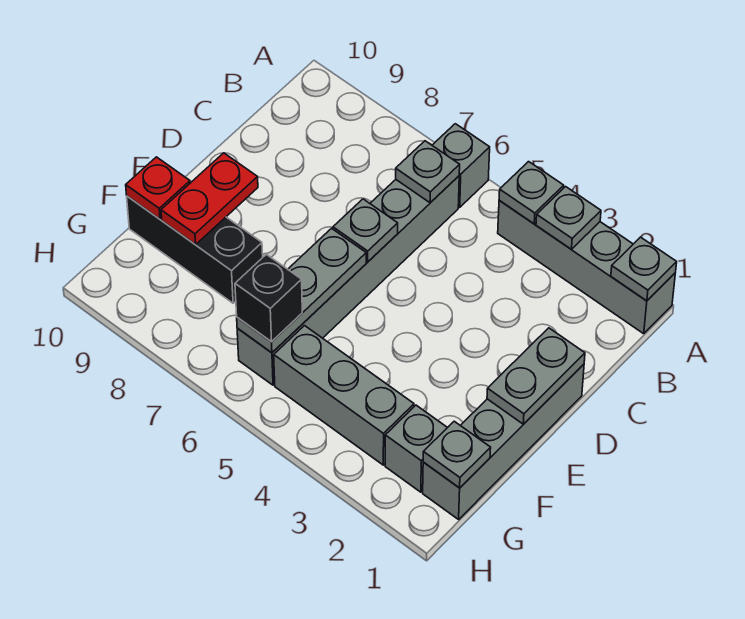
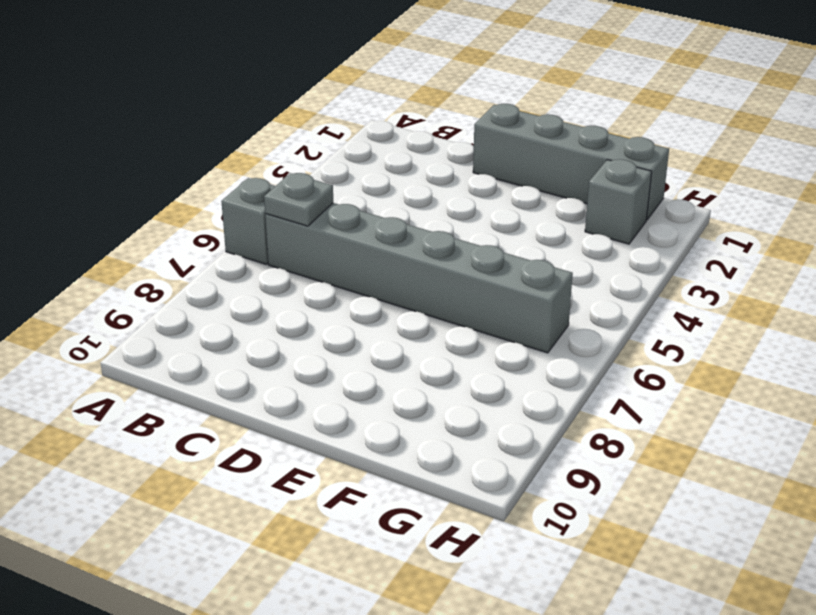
none -> grey brick A1:A4 level 1
none -> black brick F8:F10 level 1
none -> grey brick G3:G5 level 1

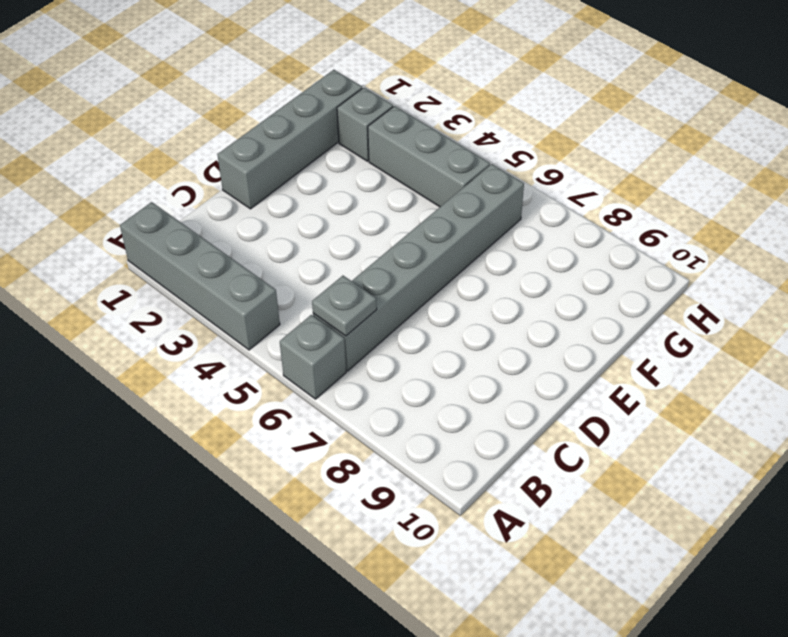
none -> black brick F8:F10 level 1
none -> grey plate A1 level 2
none -> grey plate A3 level 2

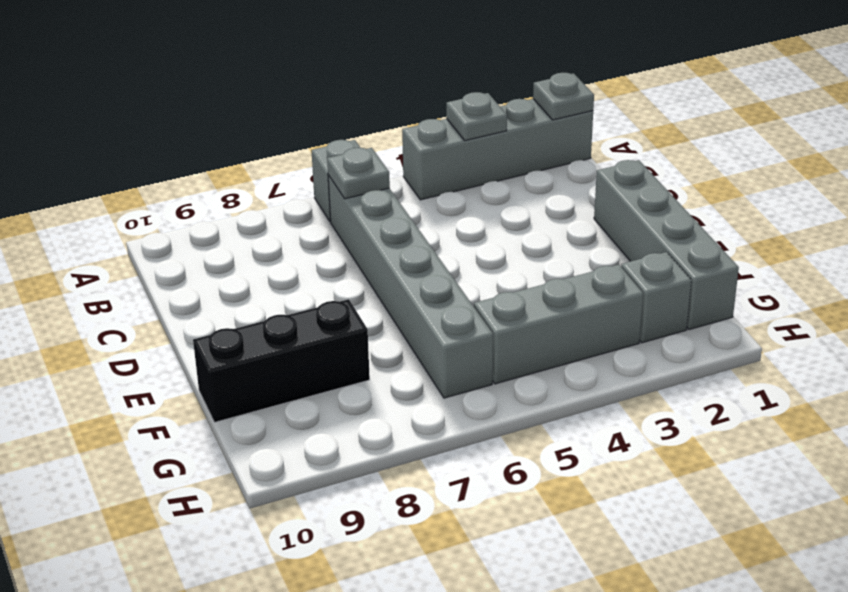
none -> grey plate A4 level 2
none -> grey plate D1:E1 level 2
none -> grey plate D6 level 2

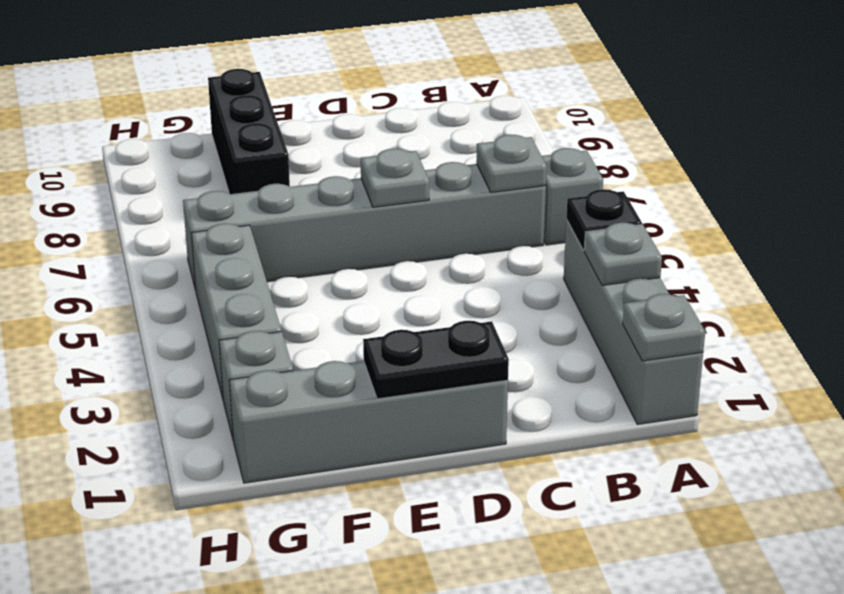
black plate A4 level 2 -> grey plate A4 level 2
black plate D1:E1 level 2 -> grey plate D1:E1 level 2
none -> grey plate E6:G6 level 2
none -> red plate E9:F9 level 2
none -> red plate F10 level 2

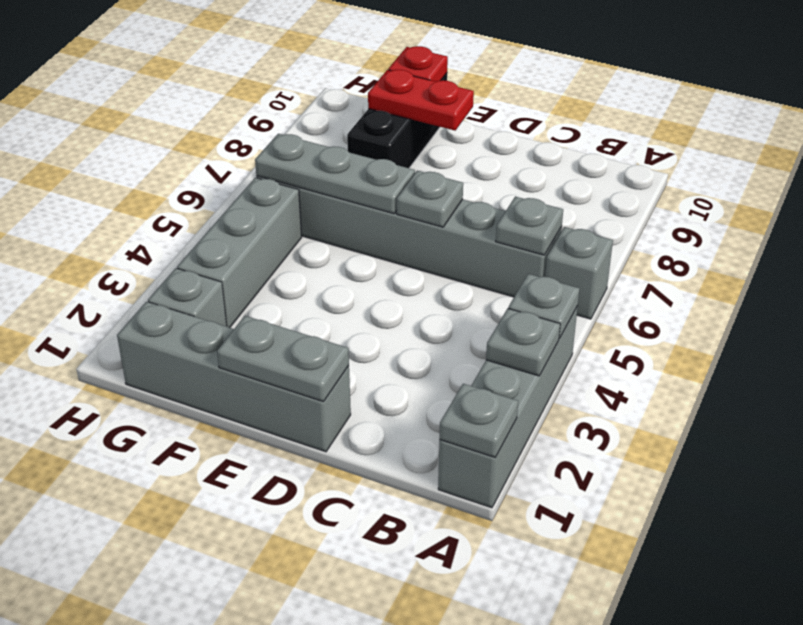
none -> grey plate G1 level 2
none -> black brick G6 level 3

